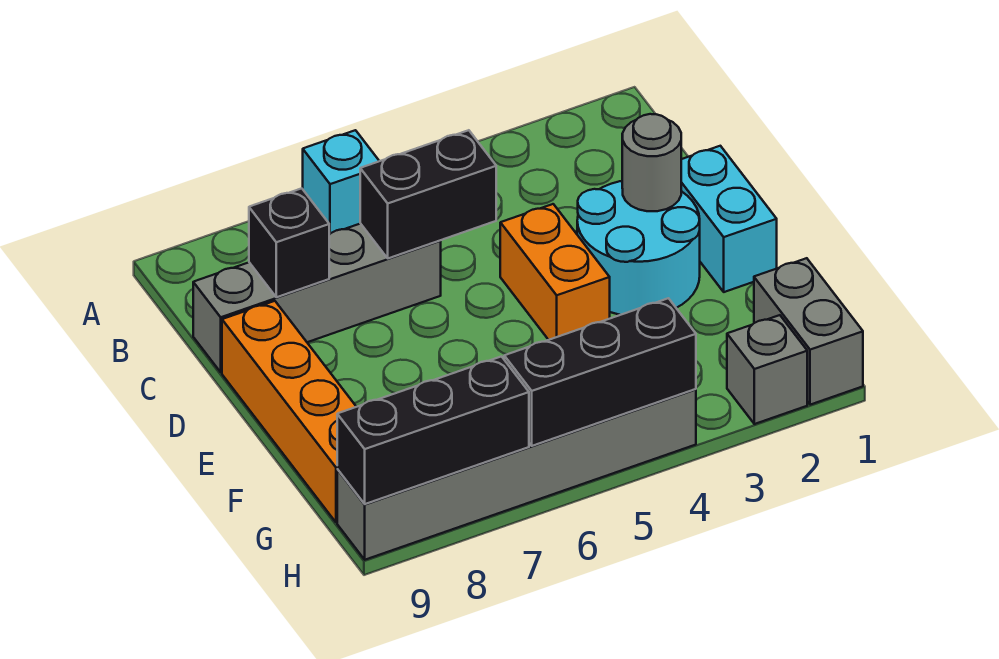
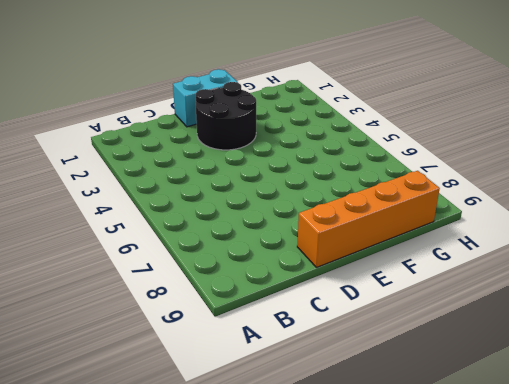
black round brick D2:E3 level 1 -> cyan round brick D2:E3 level 1
none -> cyan brick A6 level 1
none -> grey brick C6:C9 level 1
none -> orange brick D4:E4 level 1

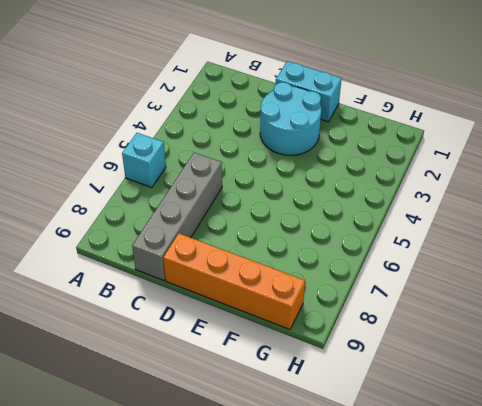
none -> orange brick D4:E4 level 1
none -> grey brick G1:H1 level 1
none -> grey brick H2 level 1

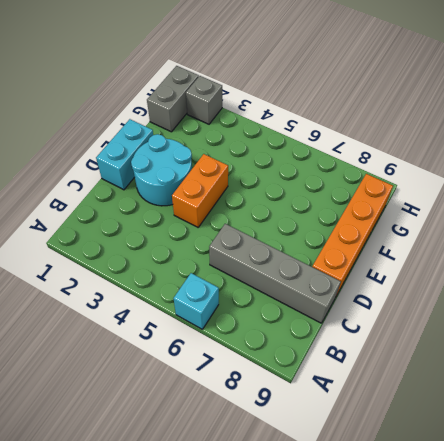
none -> grey brick H4:H9 level 1
none -> black brick C5:C6 level 2
none -> black brick C8 level 2

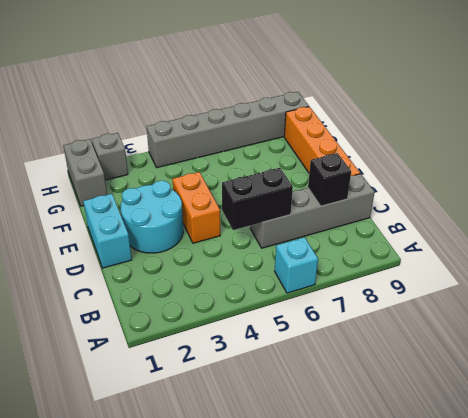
none -> grey round brick D2 level 2
none -> black brick H4:H6 level 2
none -> black brick H7:H9 level 2

